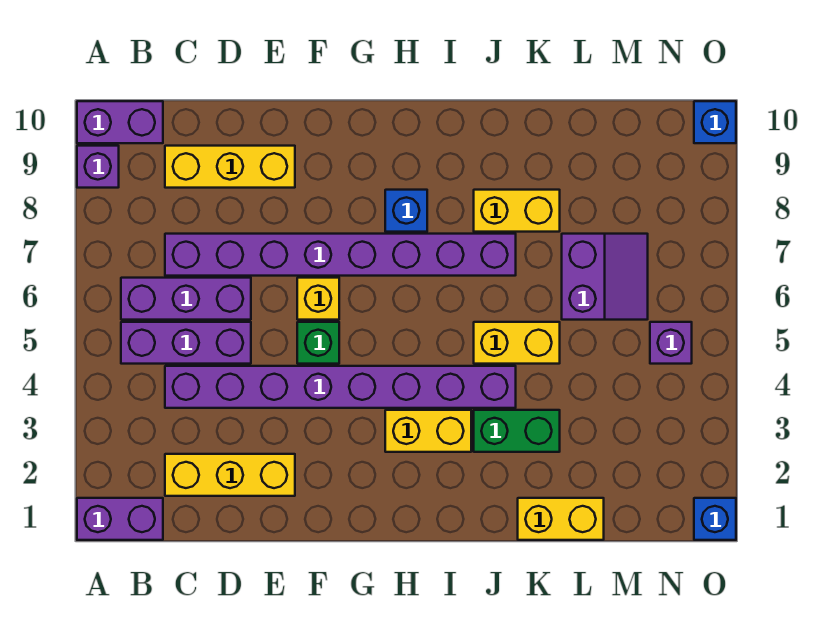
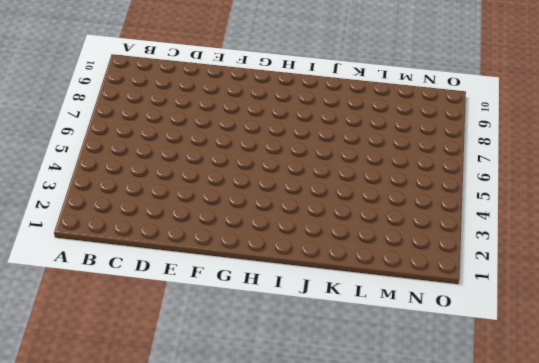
none -> purple brick A1:B1 level 1
none -> purple brick A9 level 1
none -> purple brick A10:B10 level 1

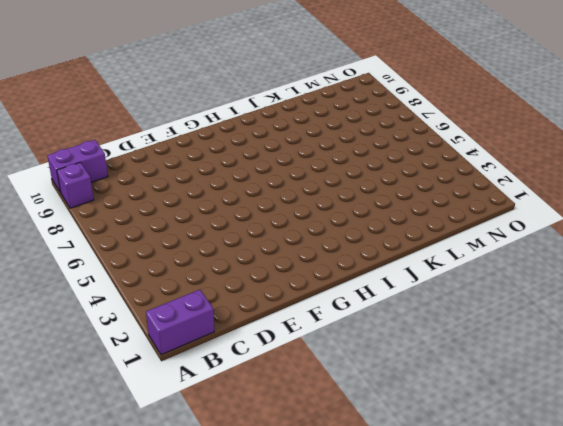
none -> purple brick B5:D5 level 1
none -> purple brick B6:D6 level 1
none -> yellow brick C2:E2 level 1

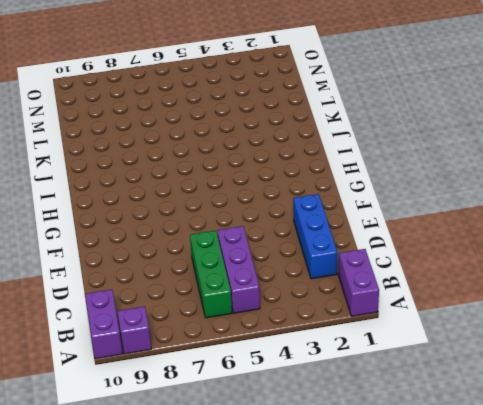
green brick B6:D6 level 1 -> purple brick B6:D6 level 1
blue brick C2:E2 level 1 -> yellow brick C2:E2 level 1
none -> purple brick C4:J4 level 1
none -> purple brick C7:J7 level 1
none -> yellow brick C9:E9 level 1

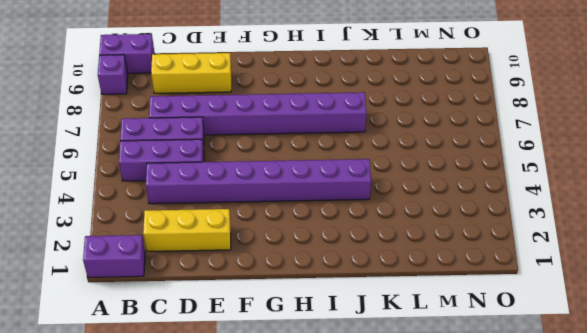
none -> green brick F5 level 1
none -> yellow brick F6 level 1
none -> yellow brick H3:I3 level 1

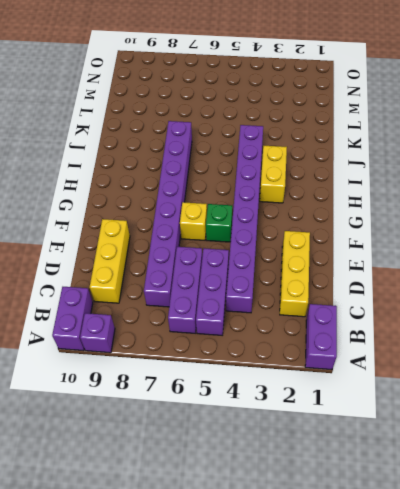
none -> blue brick H8 level 1
none -> green brick J3:K3 level 1
none -> yellow brick J5:K5 level 1

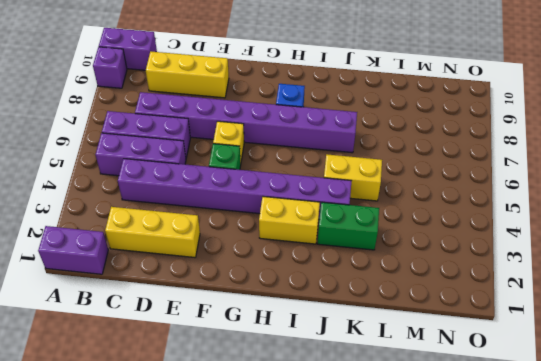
none -> yellow brick J8:K8 level 1
none -> yellow brick K1:L1 level 1
none -> purple slope L6:M7 level 1 top L

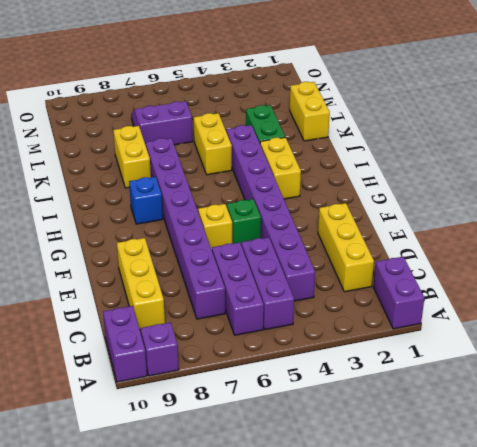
none -> purple brick N5 level 1
none -> blue brick O1 level 1
none -> blue brick O10 level 1

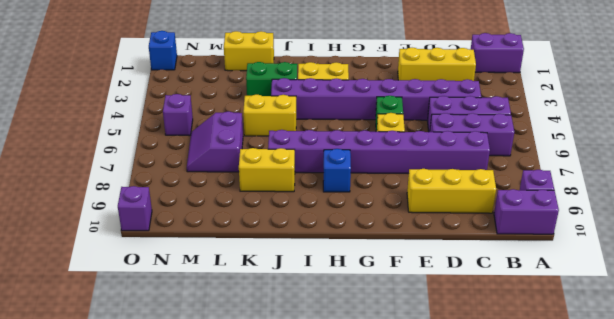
purple brick O10 level 1 -> blue brick O10 level 1

